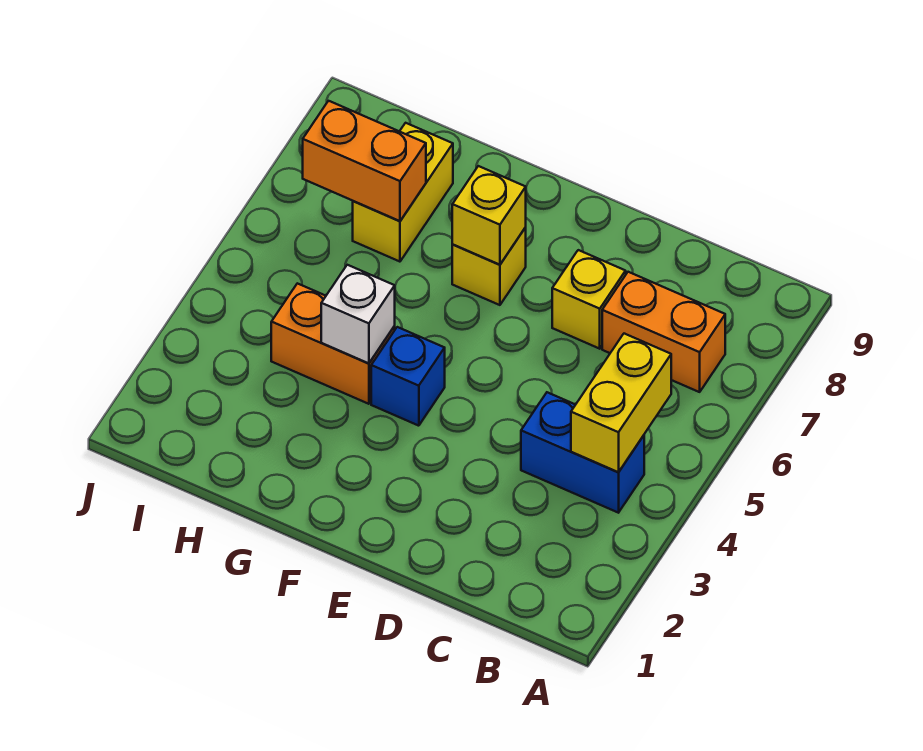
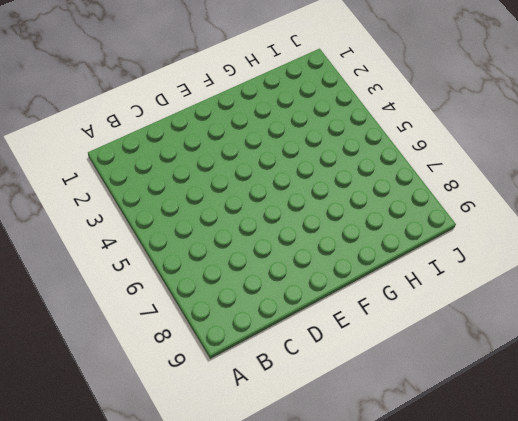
none -> blue brick B4:C4 level 1
none -> orange brick B7:C7 level 1

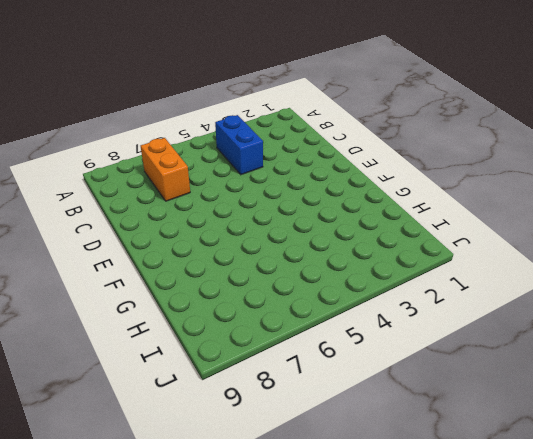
none -> yellow brick D7 level 1
none -> blue brick F4 level 1

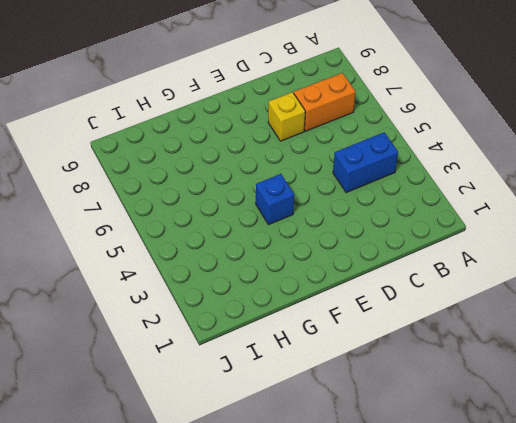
none -> yellow brick F7 level 1
none -> orange brick G4:H4 level 1

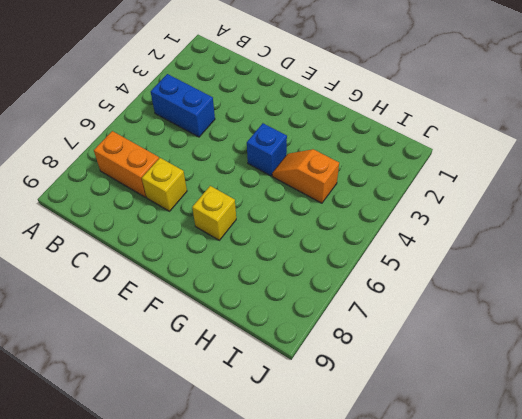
orange slope G4:H4 level 1 top H -> orange brick G4:H4 level 1
none -> yellow brick H7:H8 level 1
none -> yellow brick B4:B5 level 2

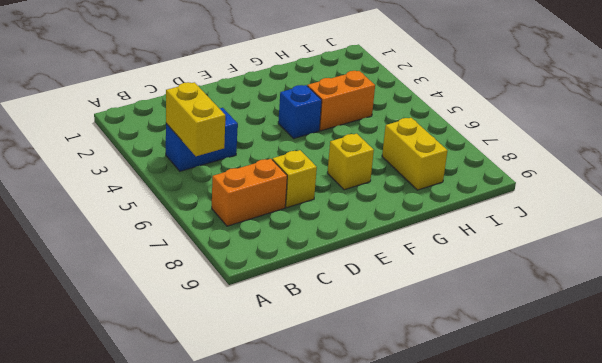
none -> yellow brick F7 level 2
none -> white brick G4 level 2

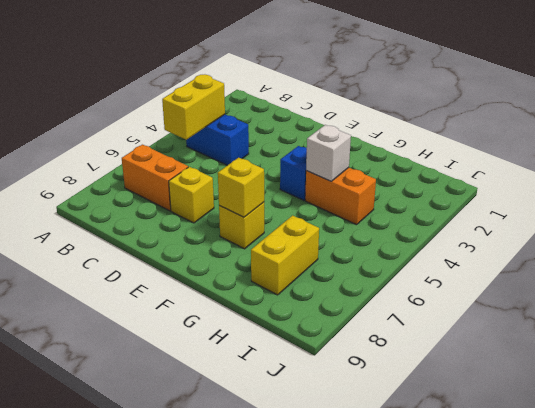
none -> orange brick H7:I7 level 2

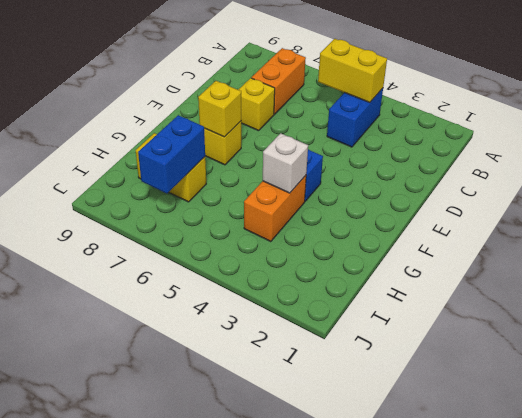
blue brick H7:I7 level 2 -> orange brick H7:I7 level 2

